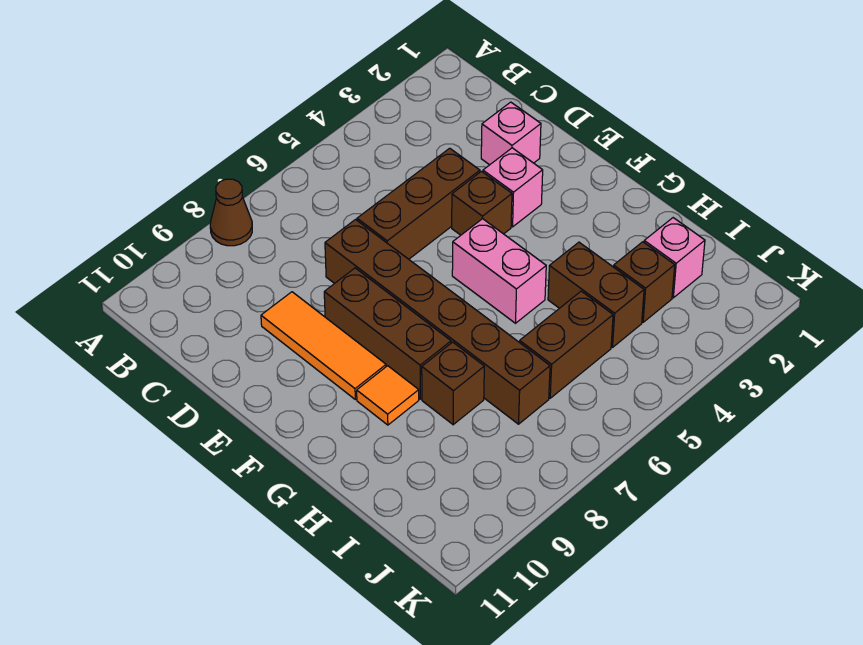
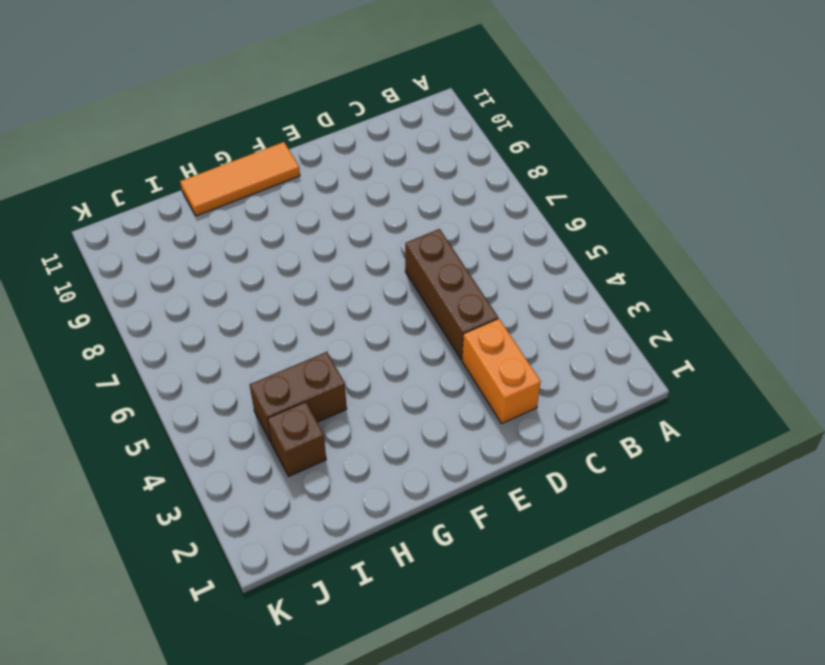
orange brick D2:D3 level 1 -> pink brick D2 level 1
orange tile F11:H11 level 1 -> orange tile D9:F9 level 1
none -> brown cone A8 level 1
none -> brown brick D7:I7 level 1
none -> pink brick E3 level 1

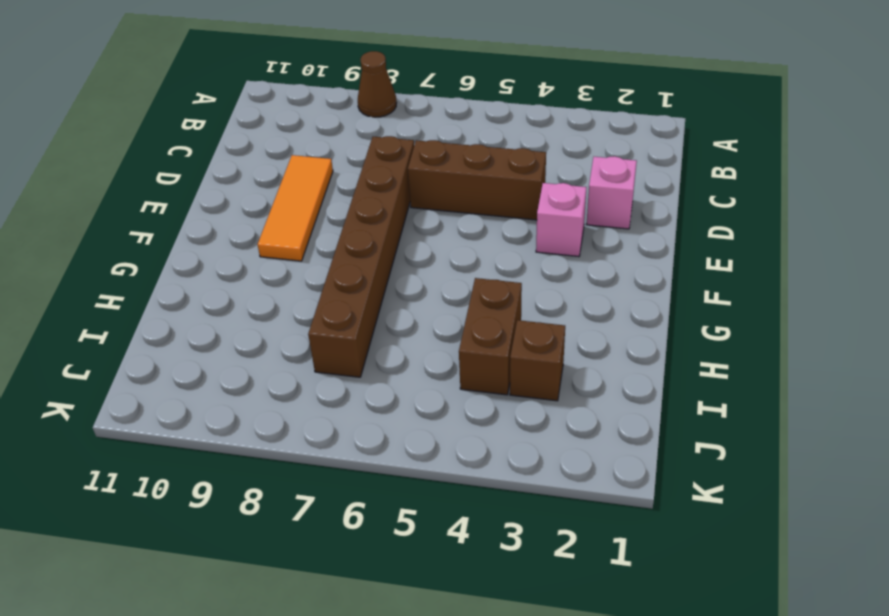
none -> brown brick E4 level 1
none -> brown brick E8:G8 level 1
none -> pink brick F5:G5 level 1

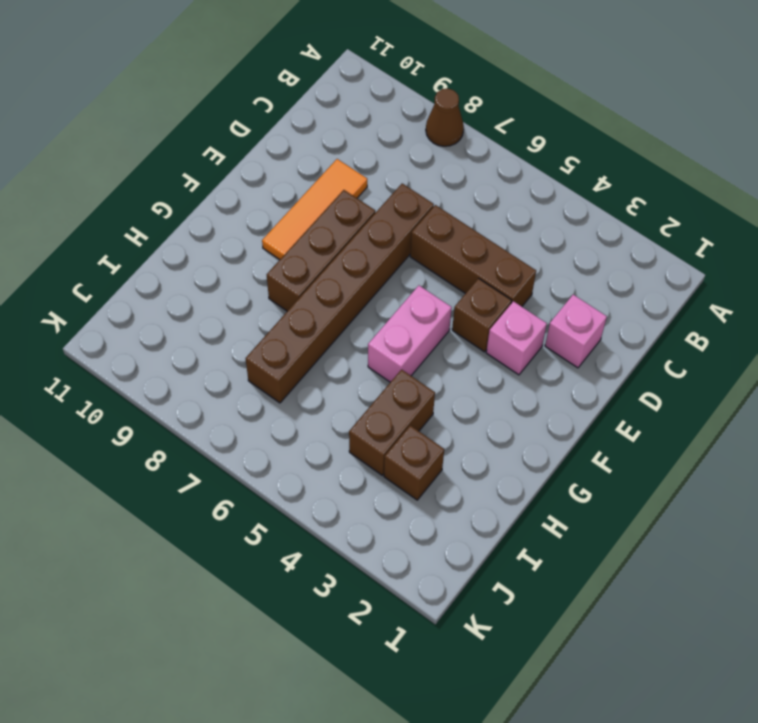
none -> orange tile G9 level 1
none -> brown brick H8 level 1
none -> pink brick I2 level 1

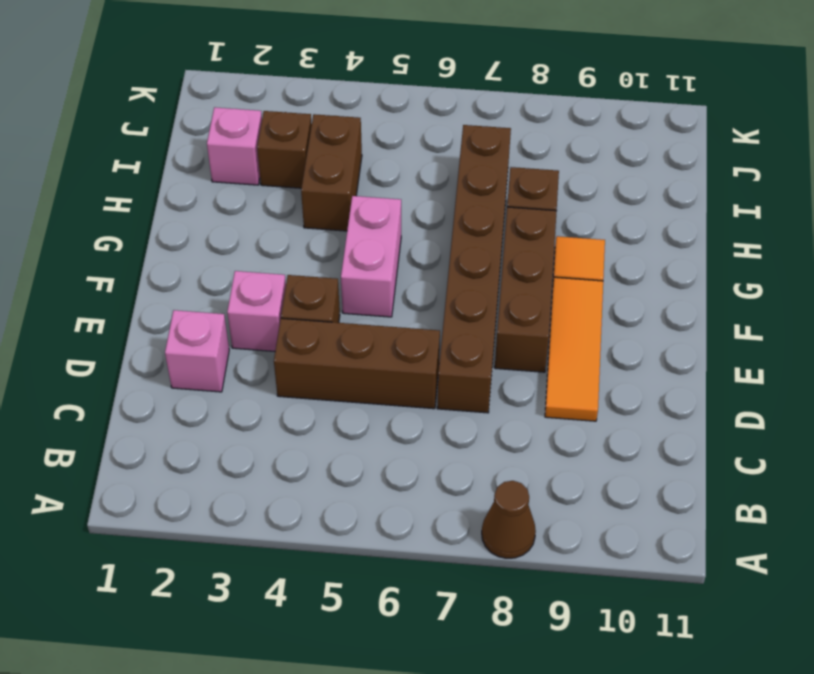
none -> brown brick I5:I6 level 1

